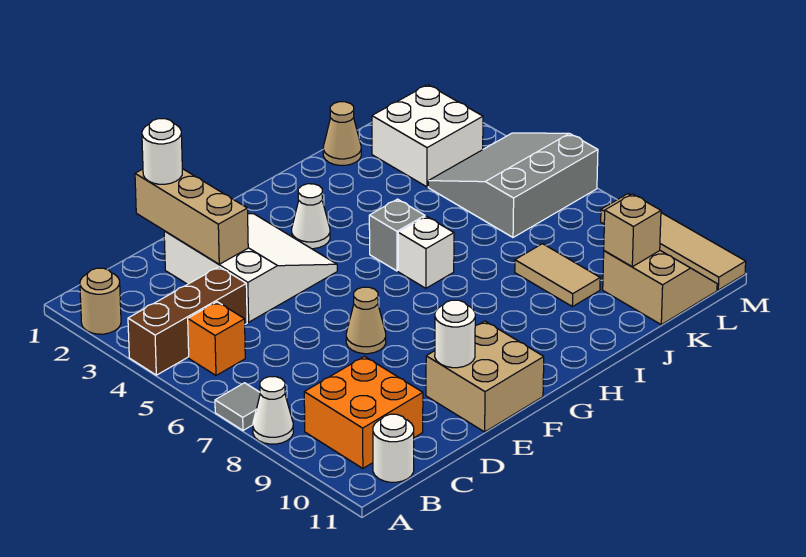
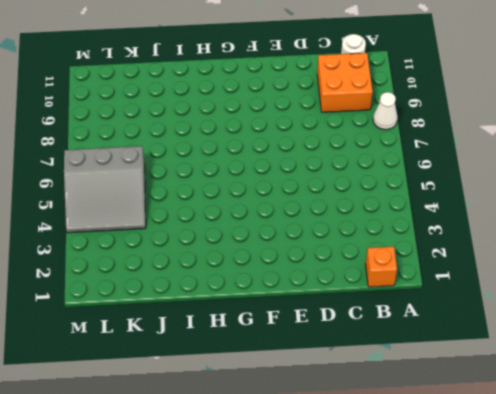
orange brick B1 level 1 -> orange brick B5 level 1
none -> tan round brick A2 level 1
none -> brown brick A4:C4 level 1
none -> grey tile A7 level 1

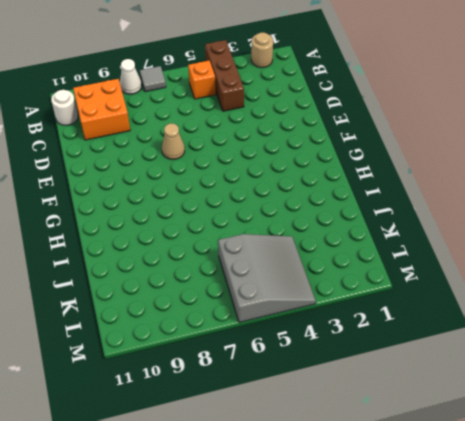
none -> white slope D2:F4 level 1 top D
none -> tan brick E10:F11 level 1
none -> white cone G3 level 1

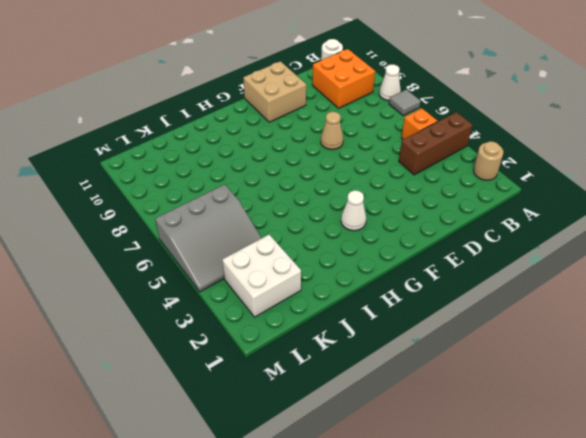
none -> white slope D2:F4 level 1 top D
none -> grey brick H5 level 1
none -> white brick H6 level 1

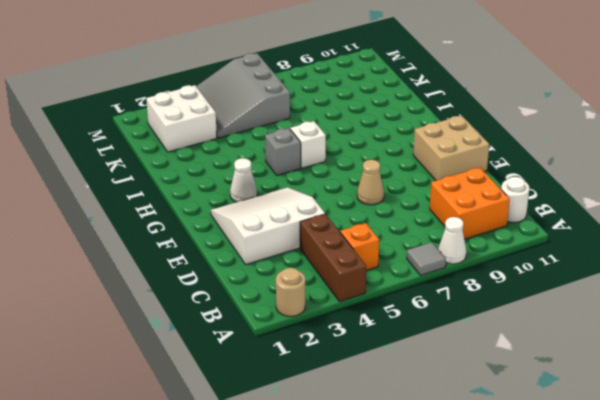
none -> tan cone J1 level 1
none -> tan tile J8:J9 level 1
none -> tan slope K10:L11 level 1 top K

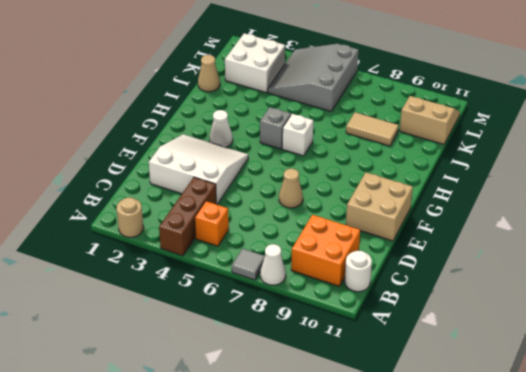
none -> tan tile M8:M11 level 1
none -> tan brick D1:D3 level 2
none -> white round brick E10 level 2

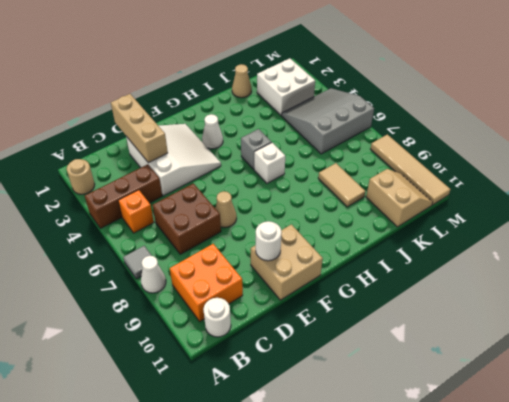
brown brick C6:D7 level 1 -> none
none -> tan brick K10 level 2
none -> white round brick D1 level 3

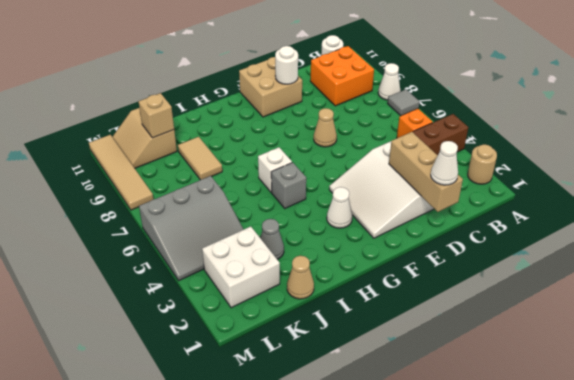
white cone D1 level 3 -> white round brick D1 level 3
grey cone J3 level 1 -> none

